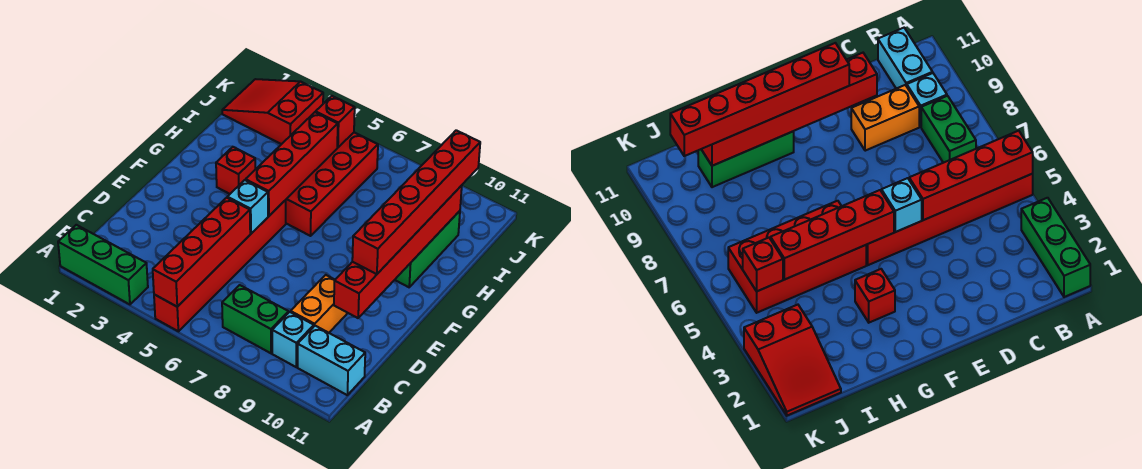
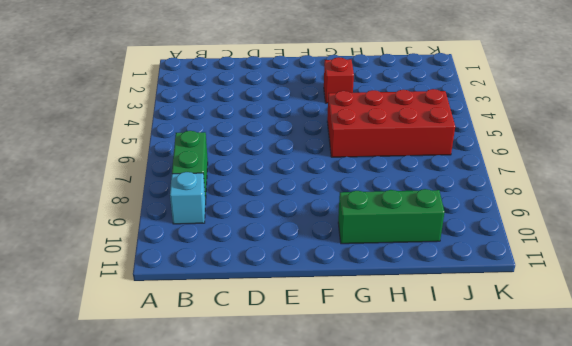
none -> green brick A1:A3 level 1
none -> red brick A5:F5 level 1
none -> cyan brick B10:B11 level 1

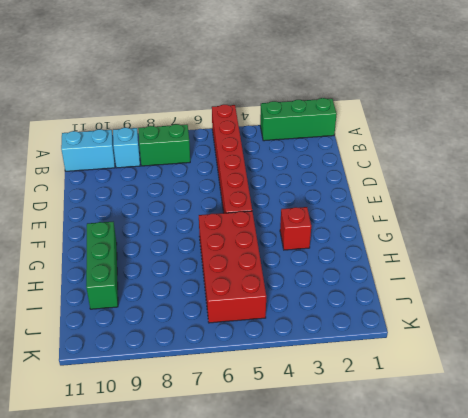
none -> orange brick C9:D9 level 1
none -> red slope J1:K3 level 1 top 3
none -> red brick A5:D5 level 2

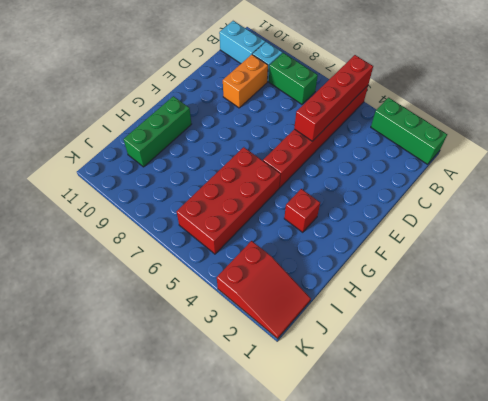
none -> red brick D10:I10 level 2
none -> cyan brick E5 level 2
none -> red brick F5:I5 level 2

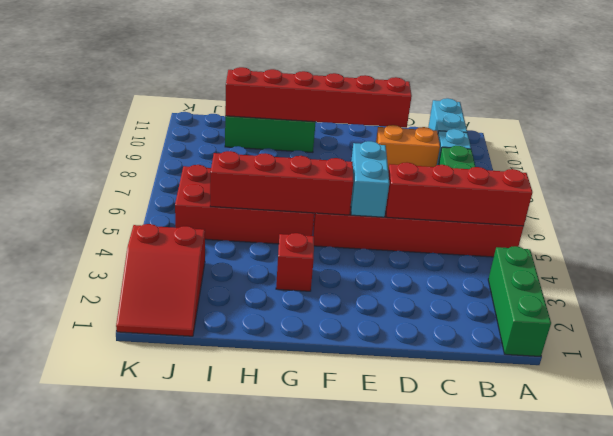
cyan brick E5:E6 level 2 -> cyan brick E5 level 2
none -> red brick J5 level 2
none -> red brick E10:J10 level 3

